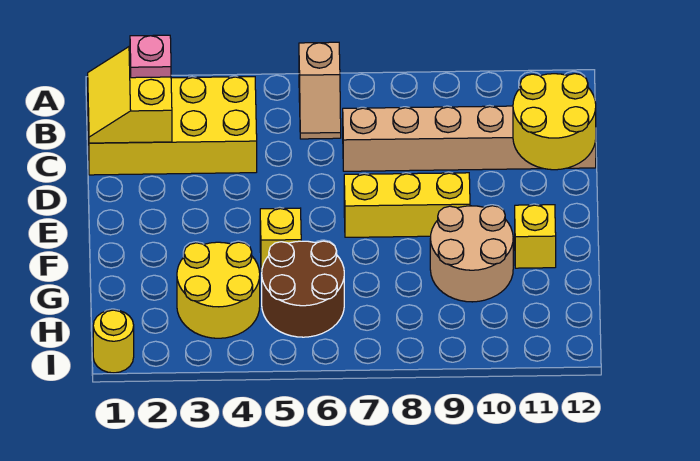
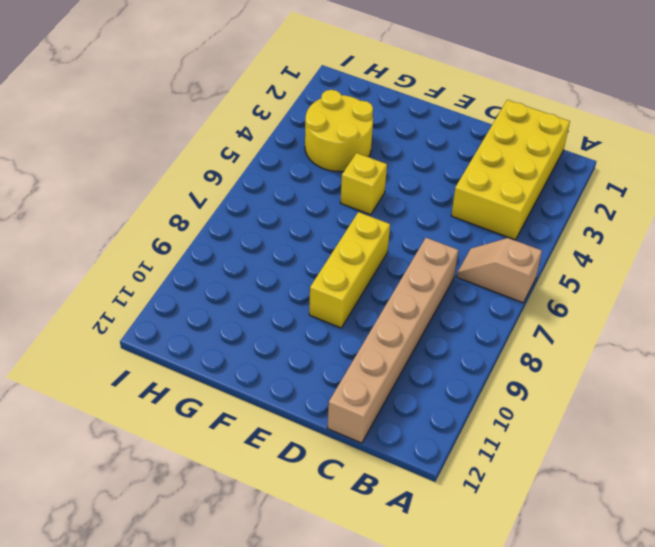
none -> tan round brick F9:G10 level 1
none -> yellow brick F11 level 1
none -> brown round brick G5:H6 level 1

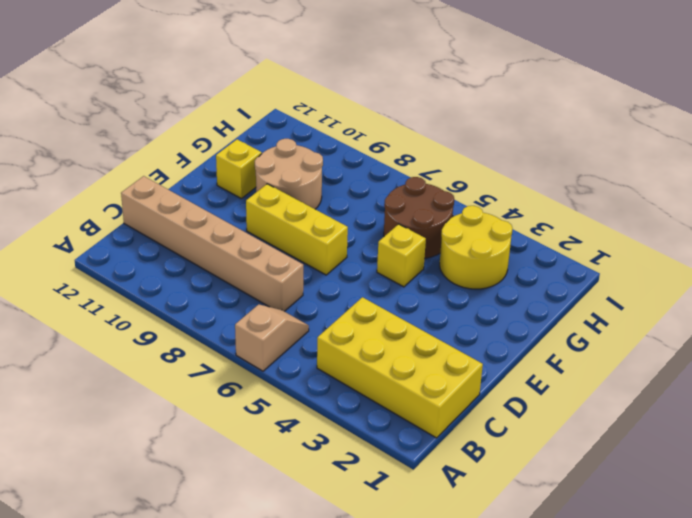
none -> yellow round brick I1 level 1
none -> yellow slope B1:C2 level 2 top 2
none -> yellow round brick C11:D12 level 2

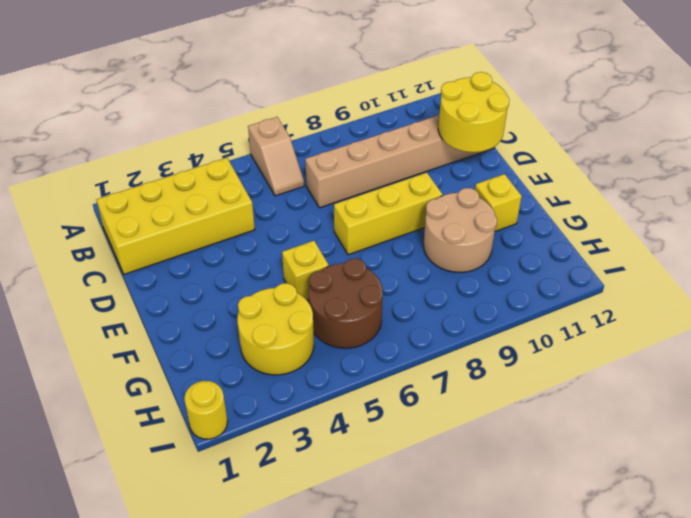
none -> yellow slope B1:C2 level 2 top 2
none -> pink plate B2 level 3

